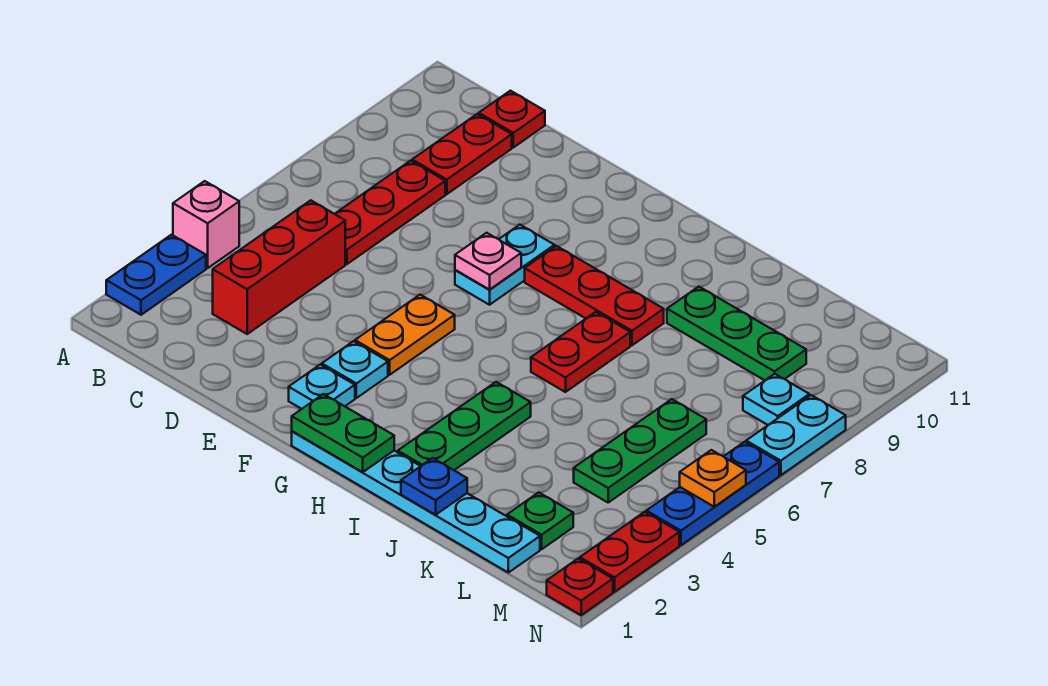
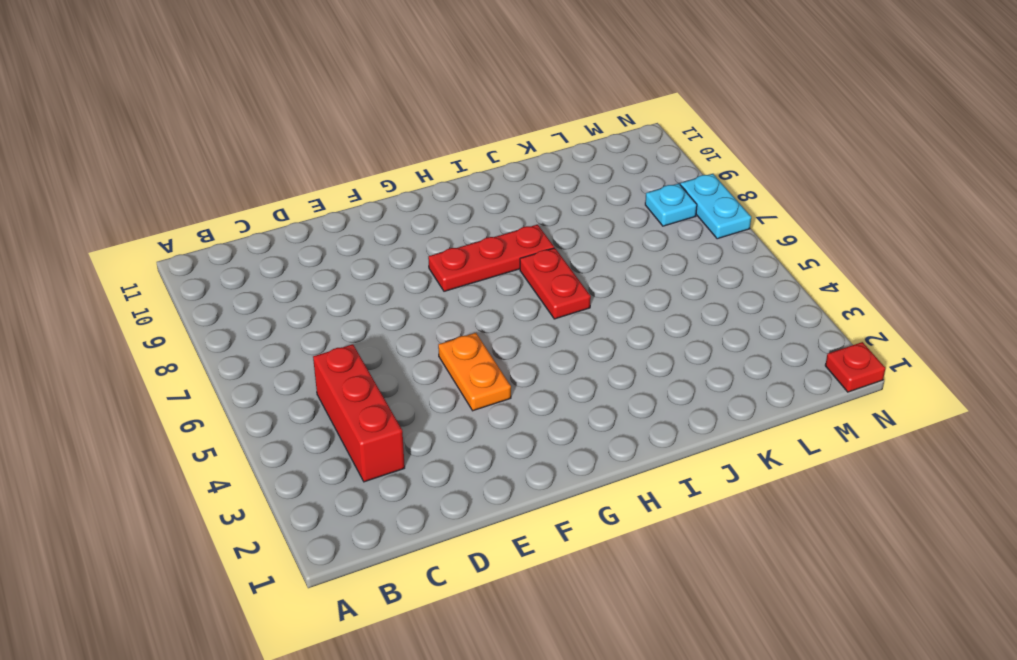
none -> blue plate A2:A3 level 1
none -> pink brick A4 level 1
none -> red plate C6:C8 level 1

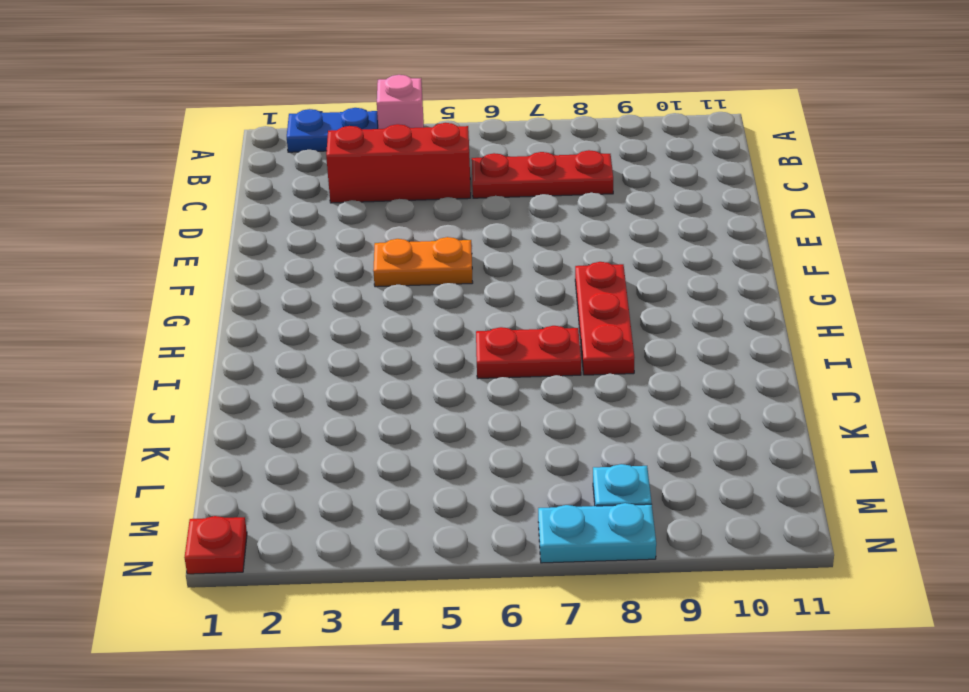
none -> red plate C9:C10 level 1
none -> red plate C11 level 1
none -> cyan plate F2 level 1

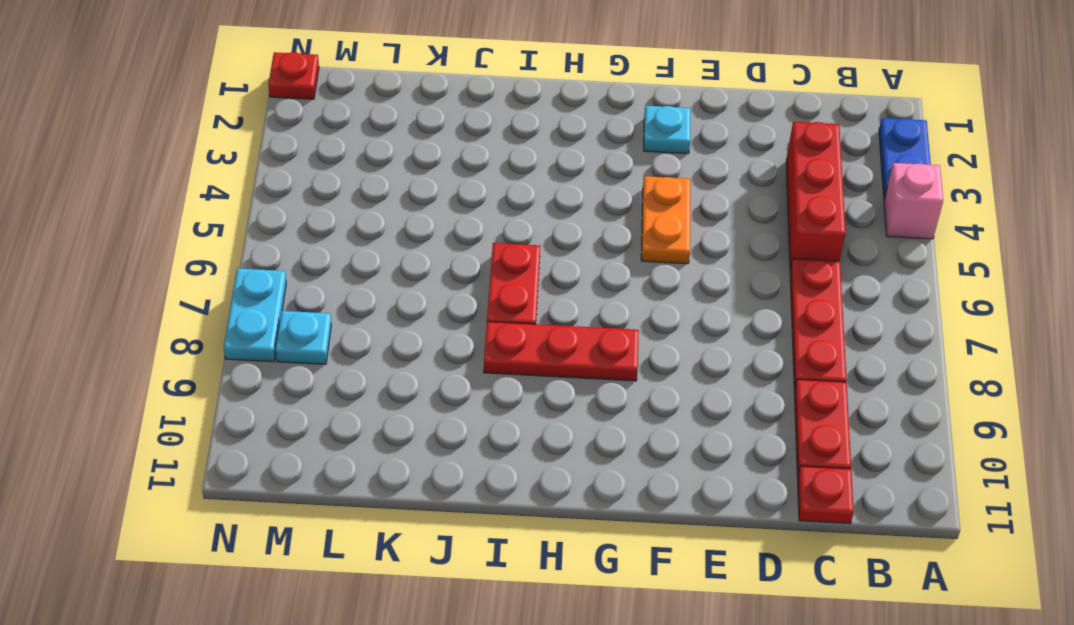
none -> cyan plate F3 level 1
none -> cyan plate F7:F8 level 1
none -> cyan plate G1:L1 level 1

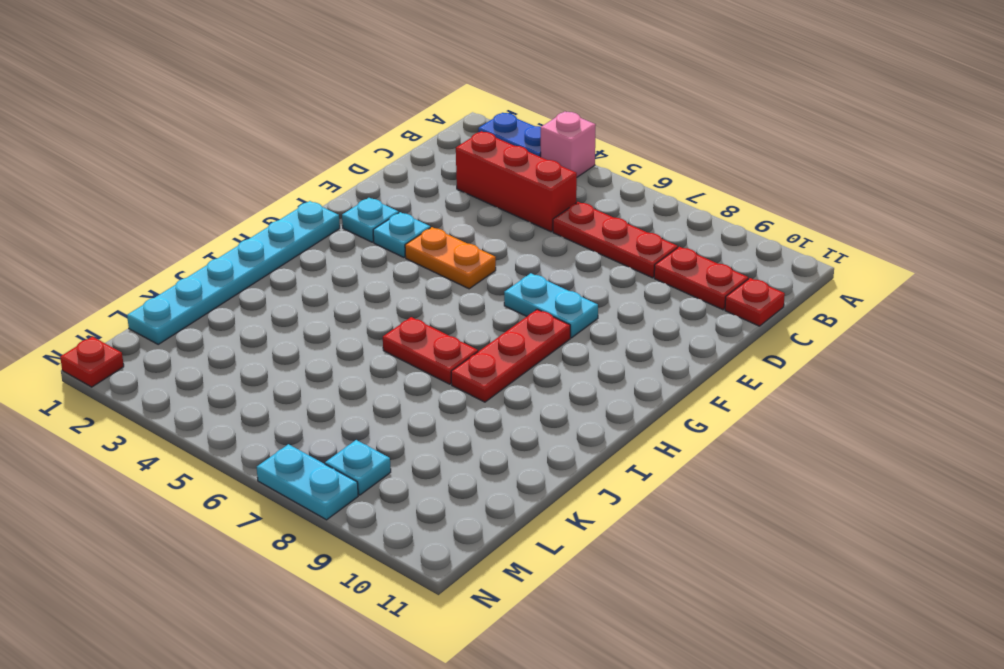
none -> green plate I2:I4 level 1
none -> green plate J9:L9 level 1
none -> green plate L2 level 1

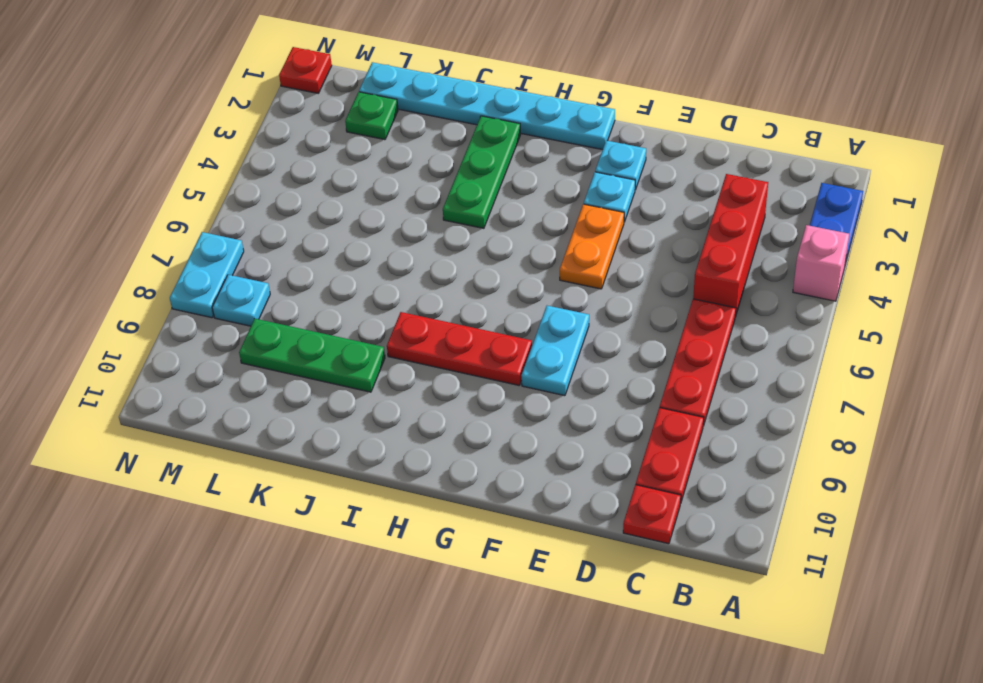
none -> red plate I6:I7 level 1
none -> green plate L4:L6 level 1
none -> red plate N2:N3 level 1

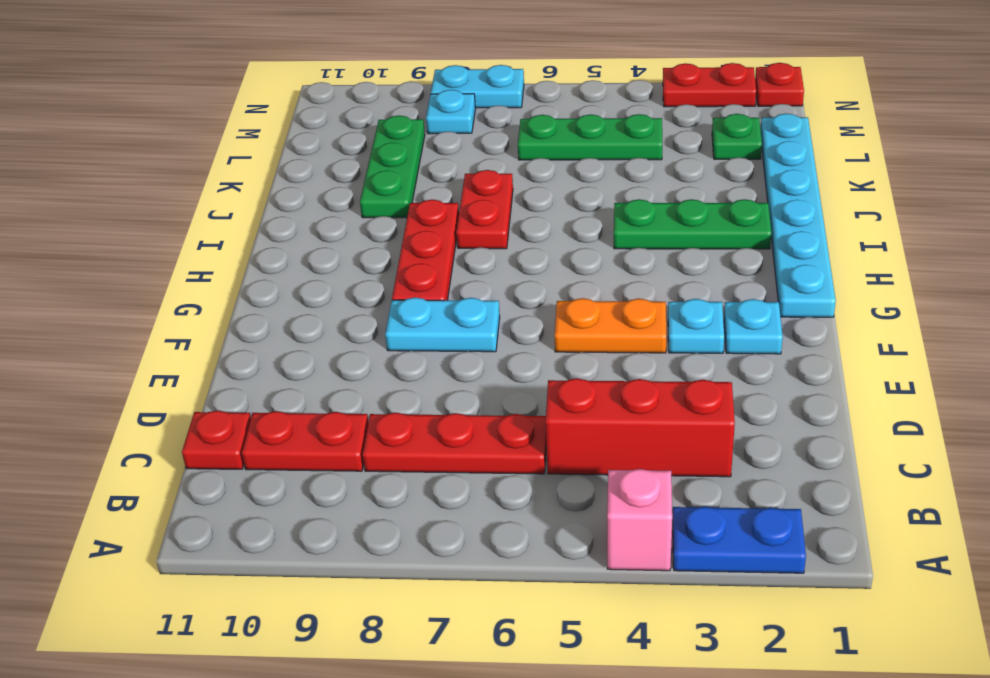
red plate I7:J7 level 1 -> red plate I6:I7 level 1
none -> blue plate N4:N6 level 1
none -> pink plate F7 level 2
none -> green plate G1:H1 level 2

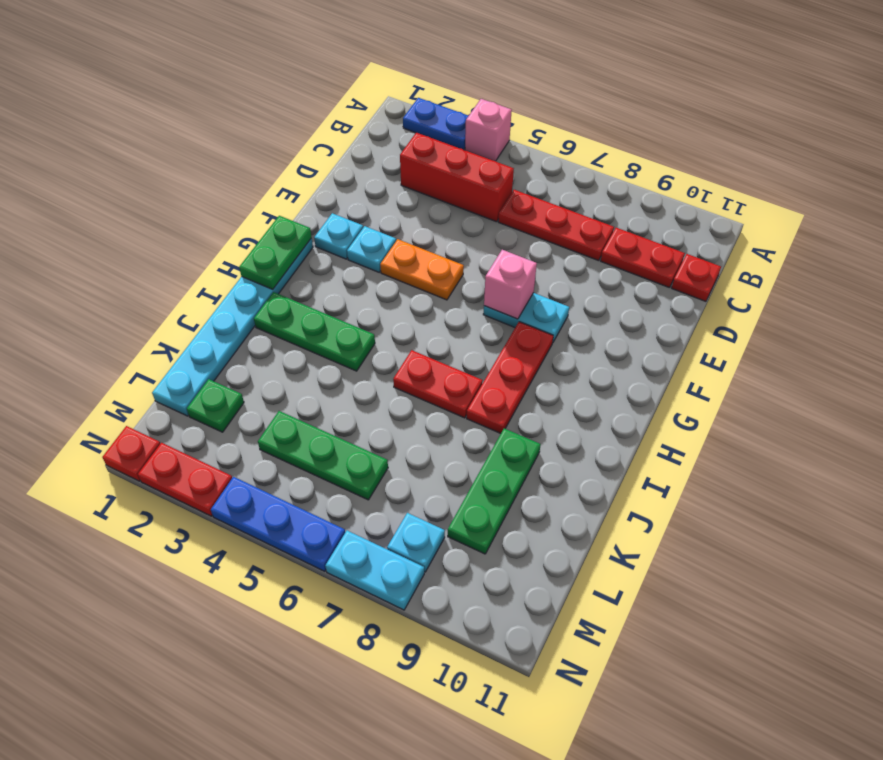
pink brick F7 level 2 -> pink plate F7 level 2
none -> blue plate J1 level 2
none -> orange plate N5 level 2

